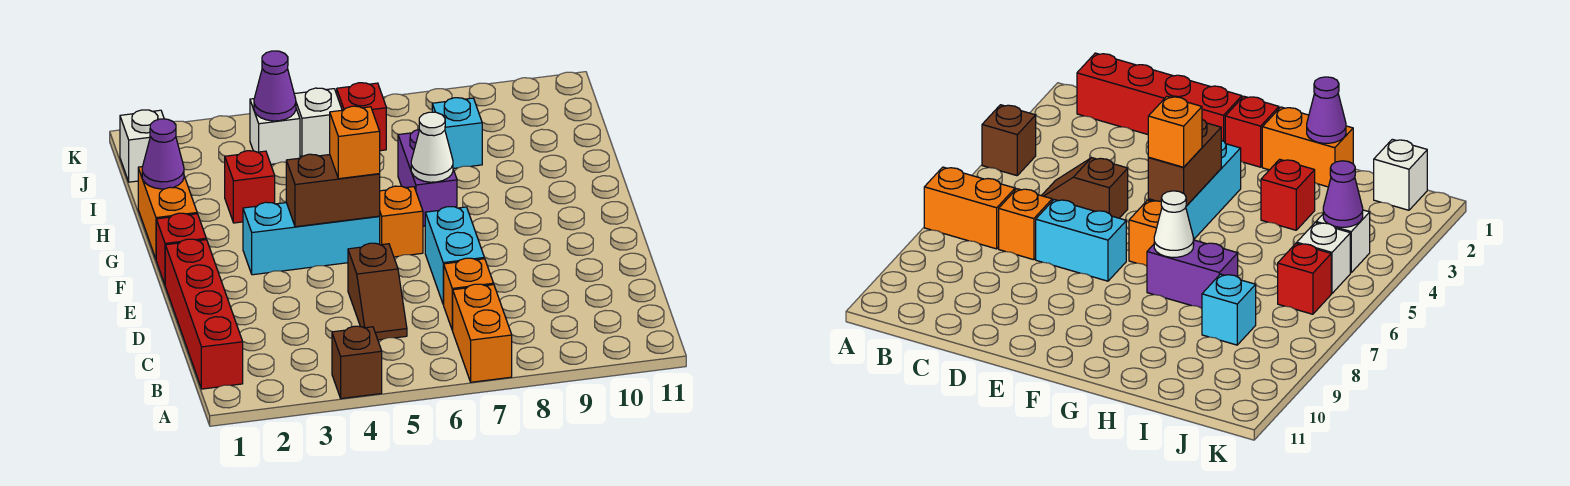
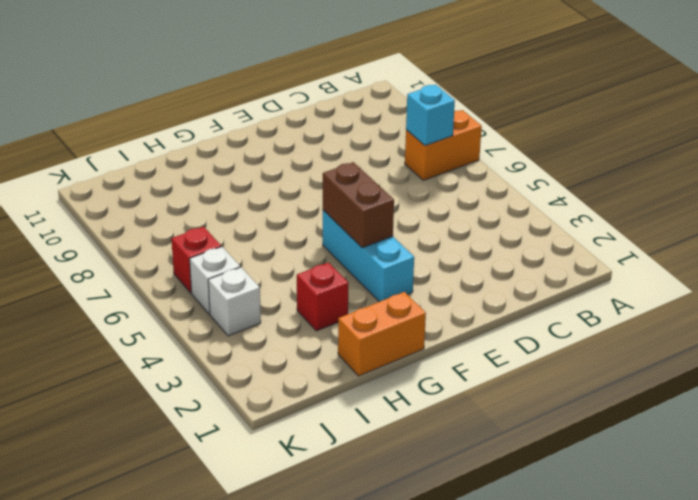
cyan brick B7 level 2 -> cyan brick I8 level 1
none -> brown brick A4 level 1
none -> red brick B1:E1 level 1
none -> brown slope C5:D5 level 1 top D

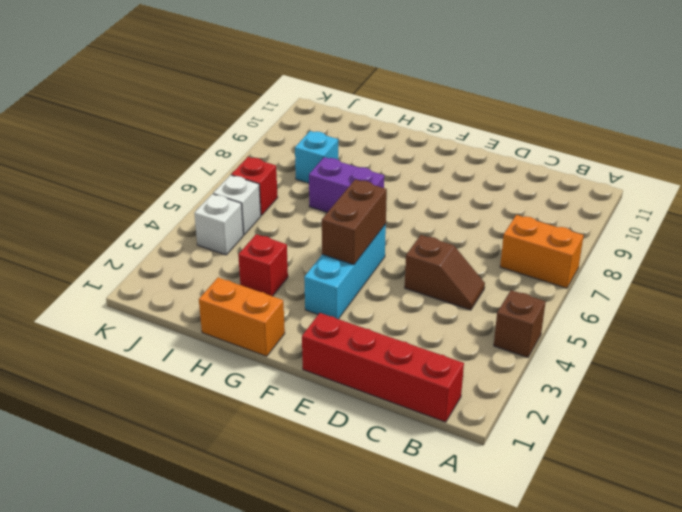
none -> orange brick C7 level 1
none -> cyan brick D7:E7 level 1
none -> red brick F1 level 1

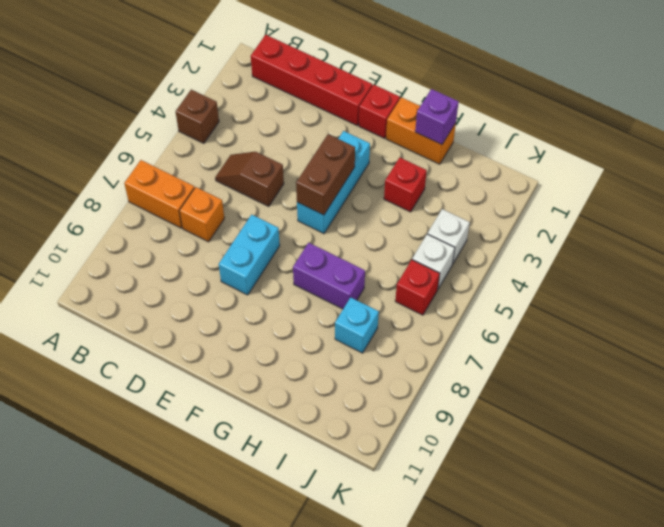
cyan brick E7:E8 level 1 -> cyan brick D7:E7 level 1
purple brick H1 level 2 -> purple cone H1 level 2
none -> orange brick F6 level 1
none -> white brick J1 level 1
none -> white cone G7 level 2

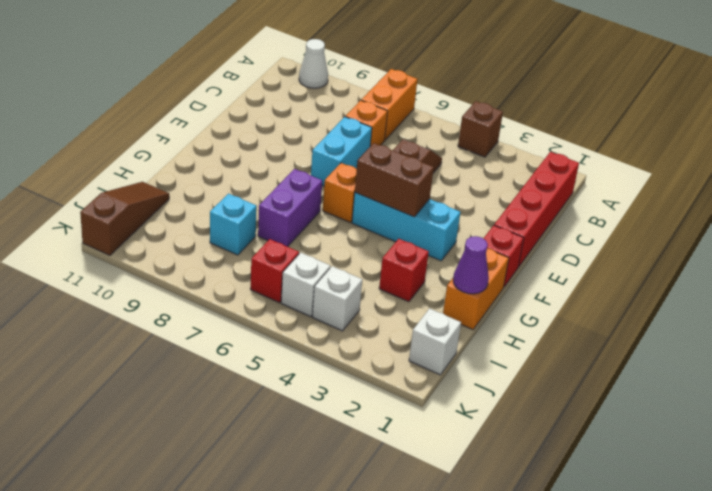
white cone A10 level 1 -> white cone G7 level 2
brown slope I11:K11 level 1 top K -> none
none -> purple cone J4 level 2
none -> orange brick F5 level 3

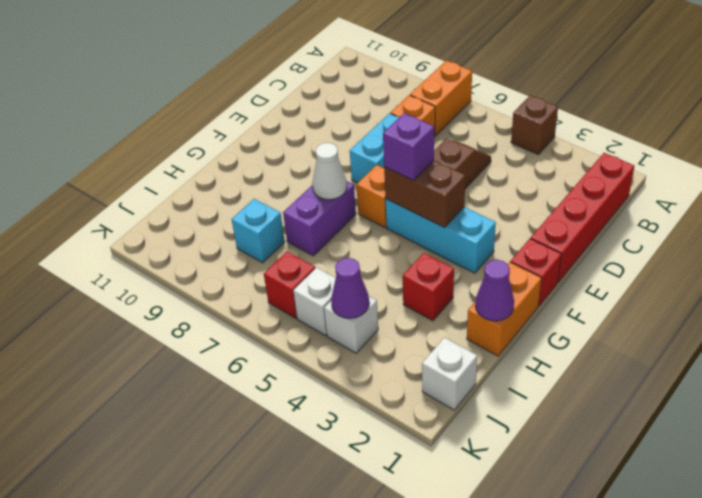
purple brick F5 level 3 -> orange brick F5 level 3

